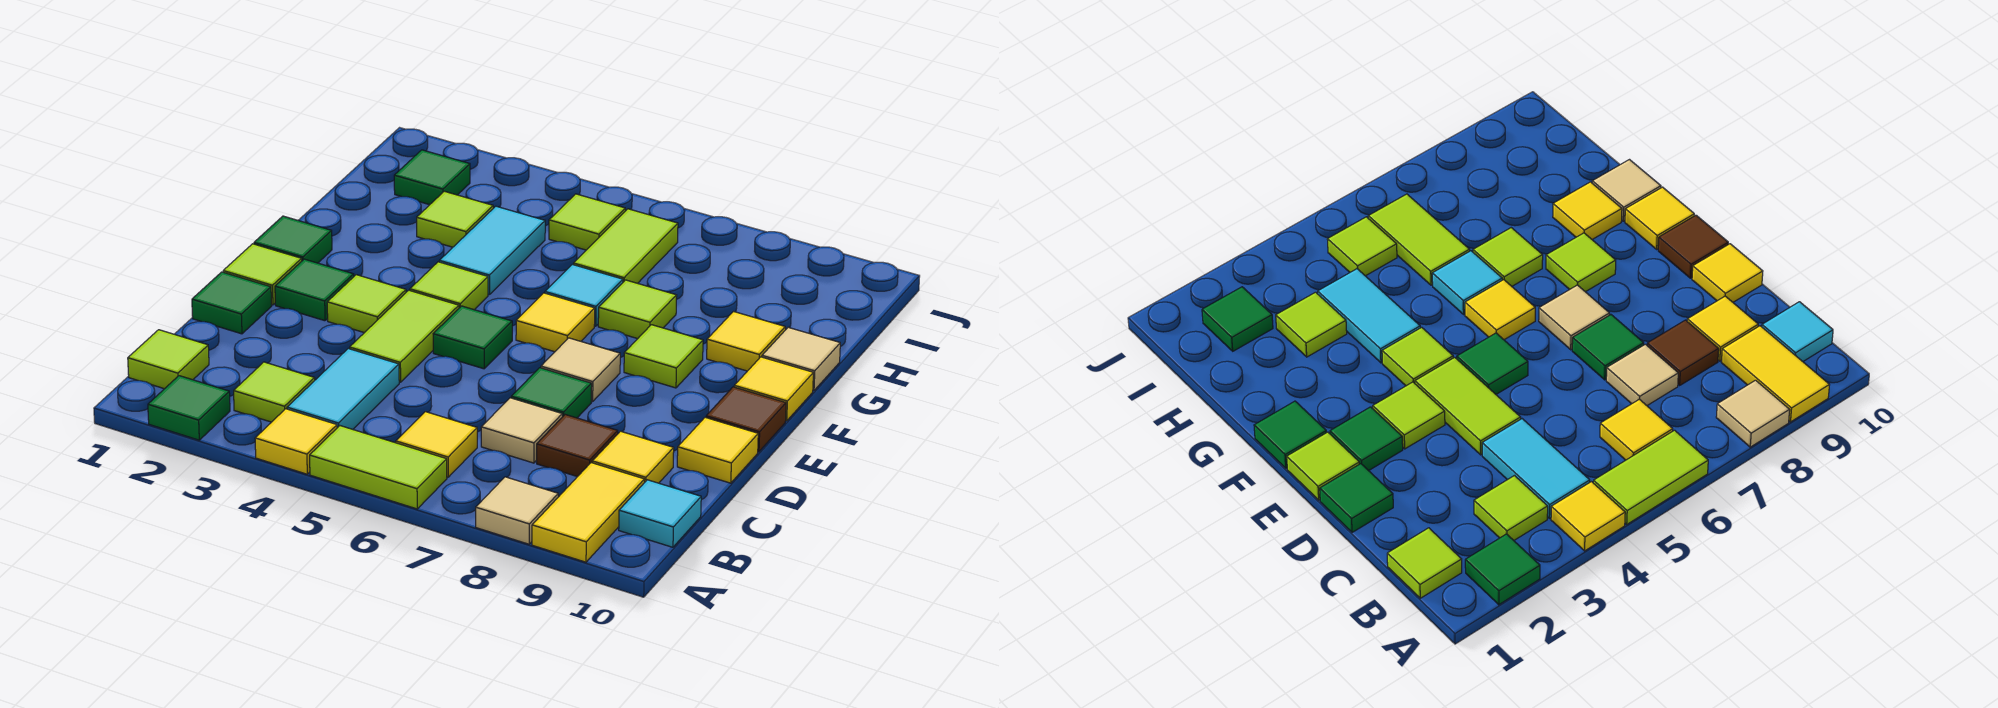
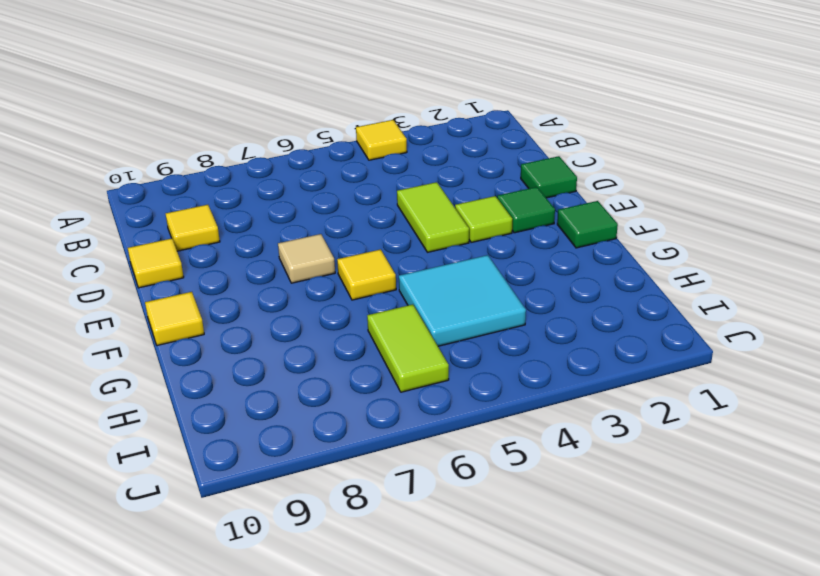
cyan tile G4:H5 level 1 -> cyan tile G4:H4 level 1
none -> green tile A2 level 1
none -> lime tile A5:A6 level 1
none -> tan tile A8 level 1
none -> yellow tile A9:B9 level 1

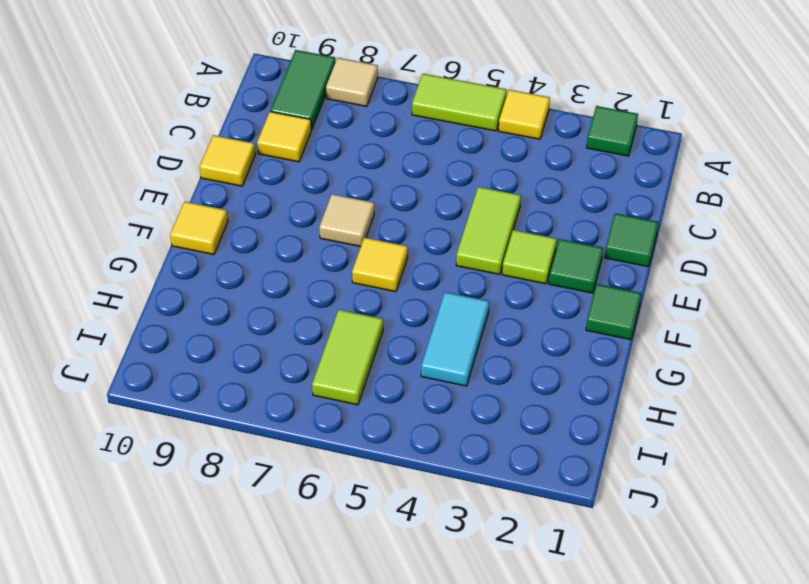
green tile A9:B9 level 1 -> yellow tile A9:B9 level 1
none -> lime tile B1 level 1
none -> lime tile B3 level 1
none -> cyan tile B4:C4 level 1
none -> yellow tile B6 level 1

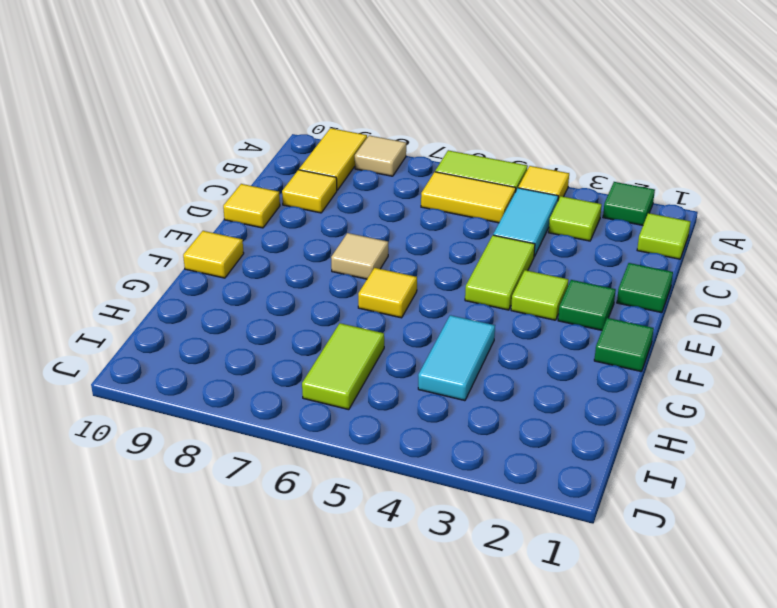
yellow tile B5:B6 level 1 -> yellow tile B6 level 1
none -> cyan tile B10 level 1
none -> tan tile C7 level 1
none -> brown tile C8 level 1
none -> green tile D7 level 1

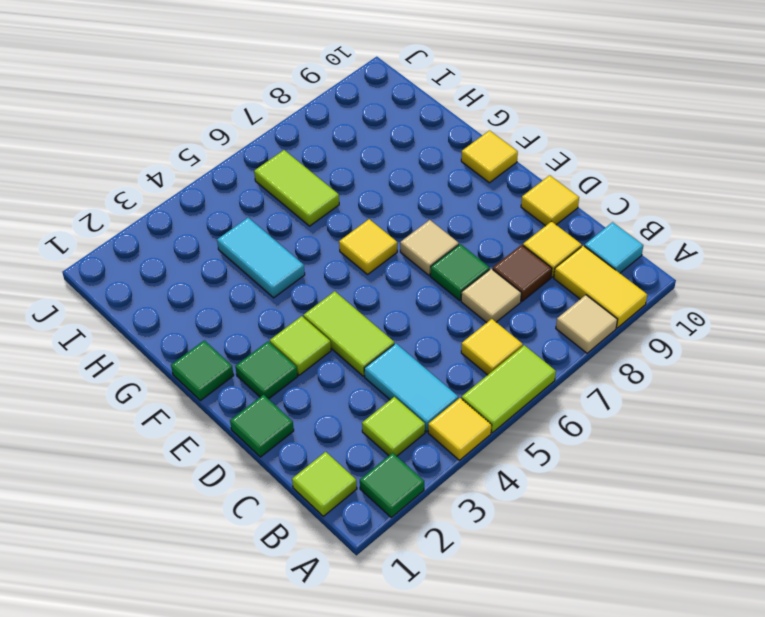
none -> lime tile E1 level 1
none -> green tile E5 level 1
none -> brown tile E10 level 1
none -> lime tile F4 level 1

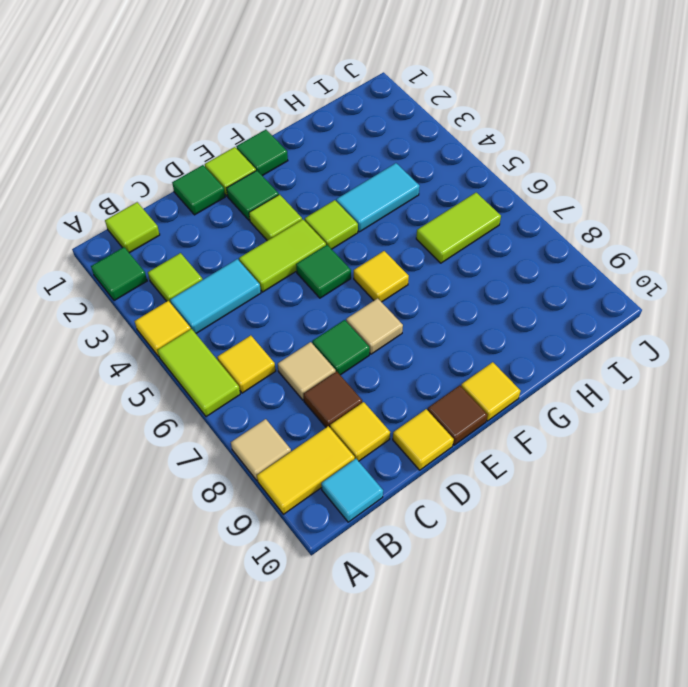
none -> lime tile F8 level 1
none -> cyan tile G6 level 1
none -> lime tile G7 level 1
none -> yellow tile G9 level 1

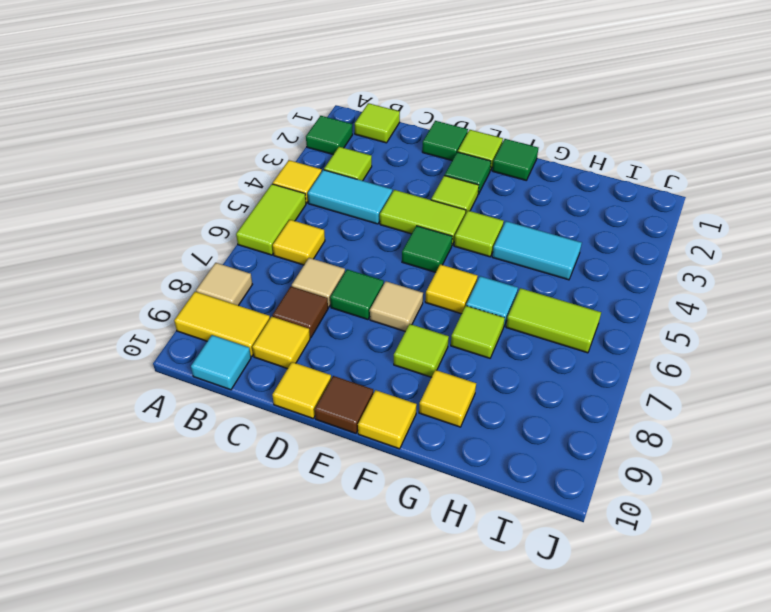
none -> tan tile G10 level 1
none -> lime tile H3 level 1
none -> green tile I2 level 1
none -> lime tile I5 level 1

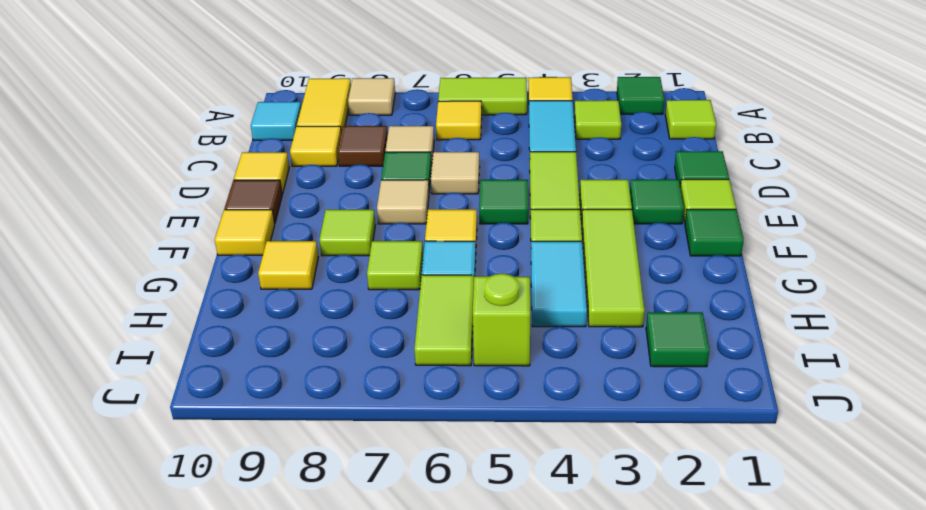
tan tile D6 level 1 -> tan tile G10 level 1
lime tile F3:H3 level 1 -> lime tile H3 level 1
lime brick I5 level 1 -> lime tile I5 level 1

